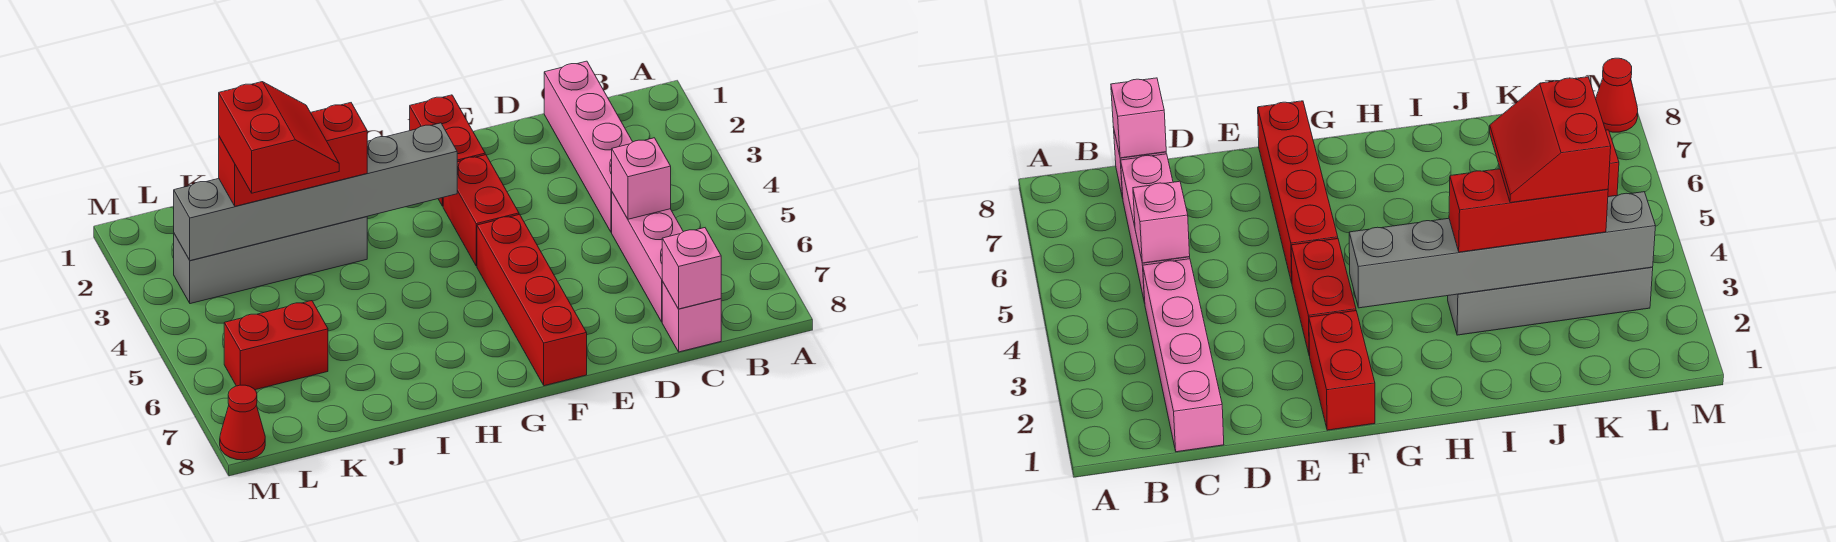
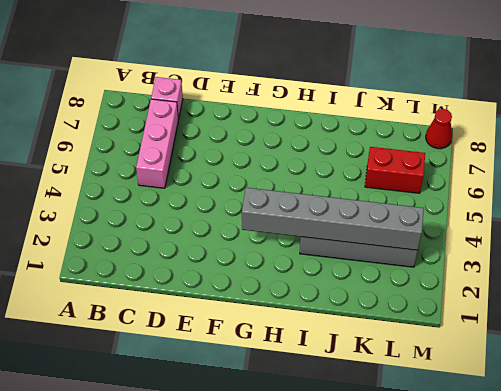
none -> pink brick C1:C4 level 1
none -> red brick F1:F2 level 1
none -> red brick F3:F4 level 1

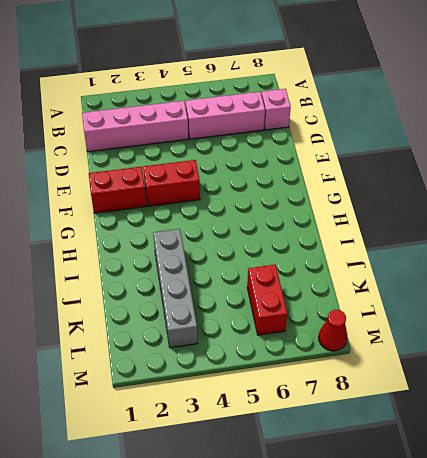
none -> red brick F5:F8 level 1
none -> pink brick C5 level 2
none -> pink brick C8 level 2

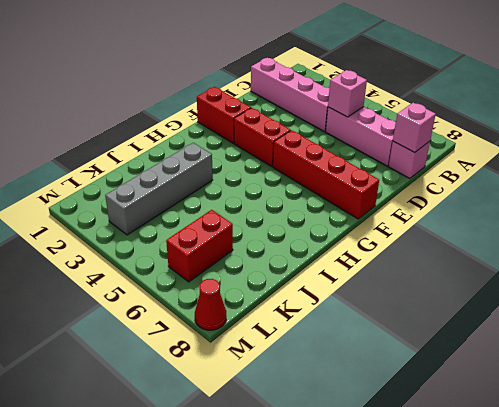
none -> grey brick G3:L3 level 2
none -> red brick I3:K3 level 3
none -> red slope J3:K4 level 4 top K

